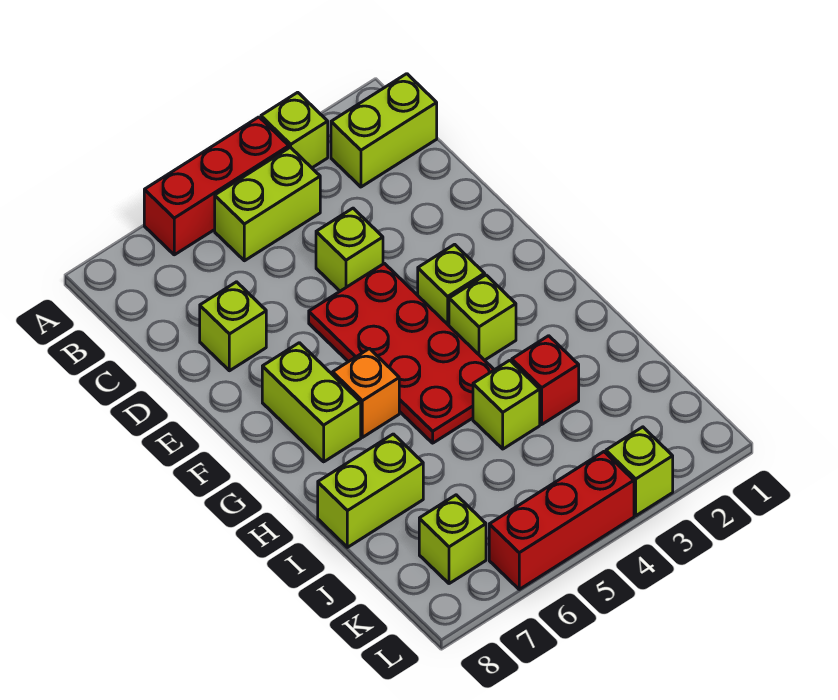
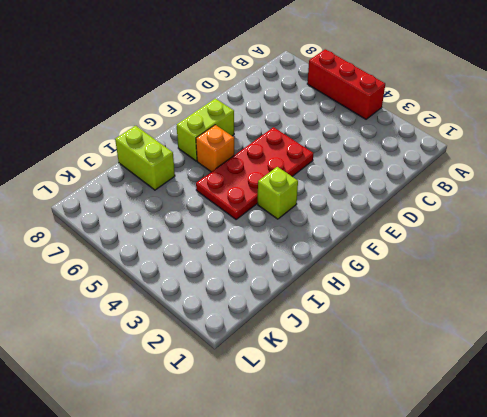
none -> lime brick A3 level 1
none -> lime brick B1:B2 level 1
none -> lime brick B4:B5 level 1

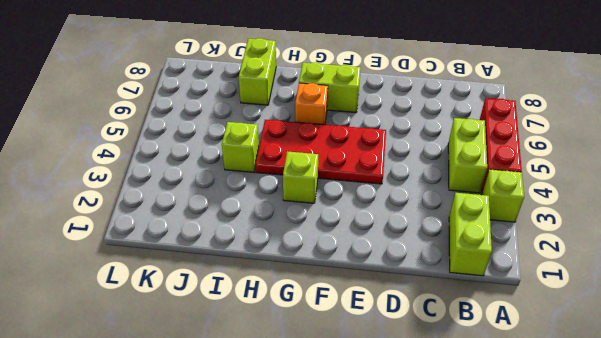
none -> lime brick D4 level 1
none -> lime brick D7 level 1
none -> lime brick F3 level 1

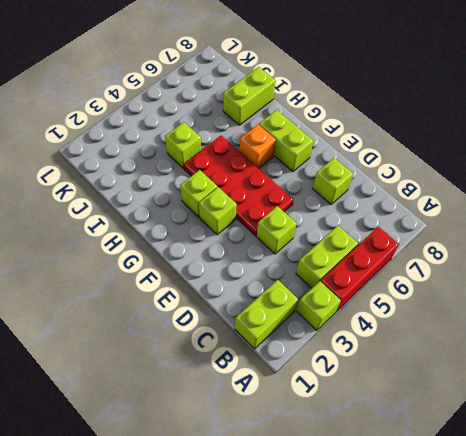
none -> red brick I3 level 1
none -> lime brick K7 level 1
none -> lime brick L3 level 1

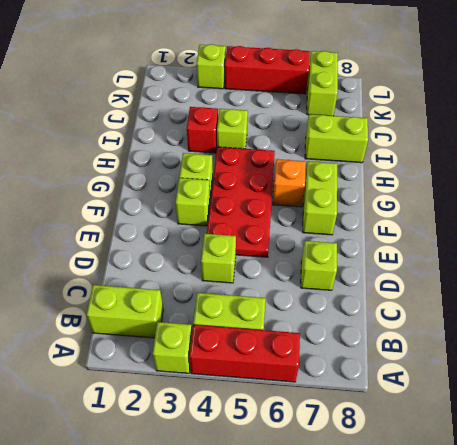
lime brick K7:L7 level 1 -> lime brick K7 level 1

